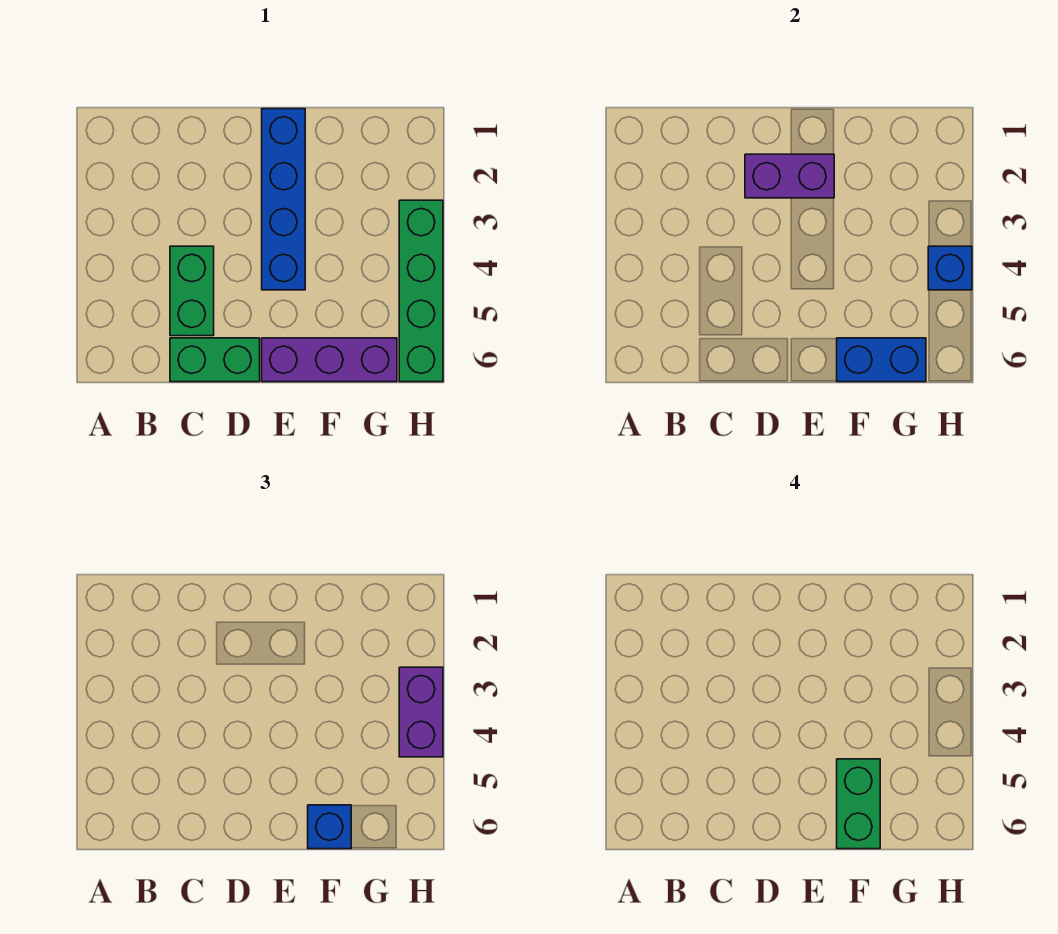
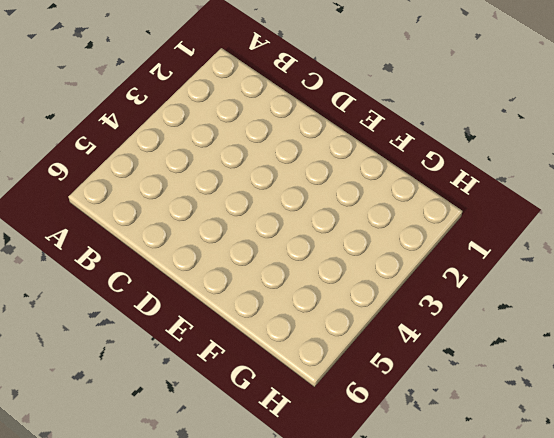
none -> green brick C4:C5 level 1
none -> green brick C6:D6 level 1

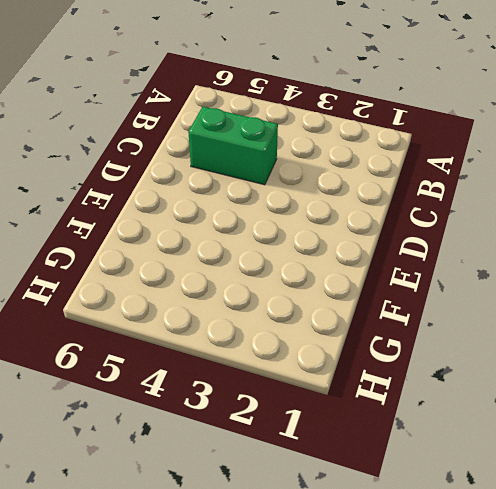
none -> green brick C6:D6 level 1
none -> blue brick E1:E4 level 1

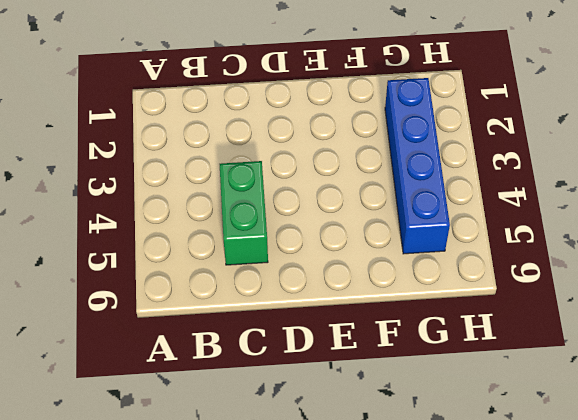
blue brick G2:G5 level 1 -> blue brick E1:E4 level 1
none -> green brick C6:D6 level 1
none -> purple brick E6:G6 level 1

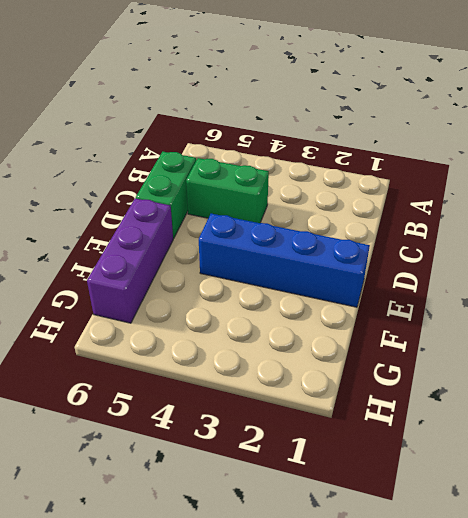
none -> green brick H3:H6 level 1
none -> purple brick D2:E2 level 2

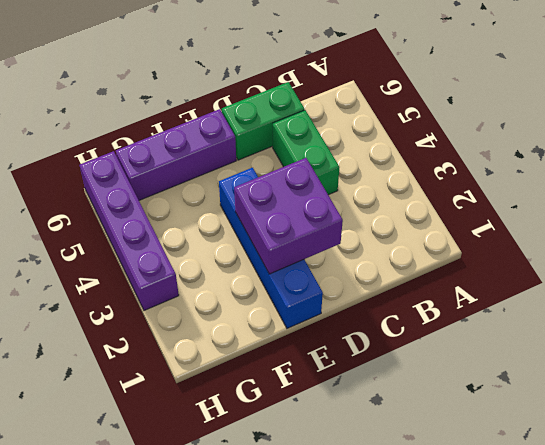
purple brick D2:E3 level 2 -> purple brick D2:E2 level 2
purple brick H3:H6 level 1 -> green brick H3:H6 level 1
none -> blue brick F6:G6 level 2
none -> blue brick H4 level 2

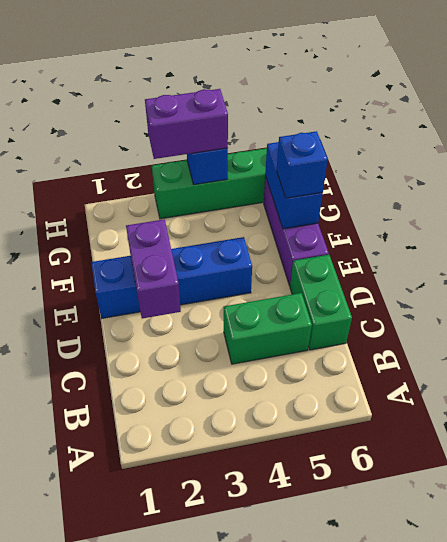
none -> green brick F5:F6 level 4

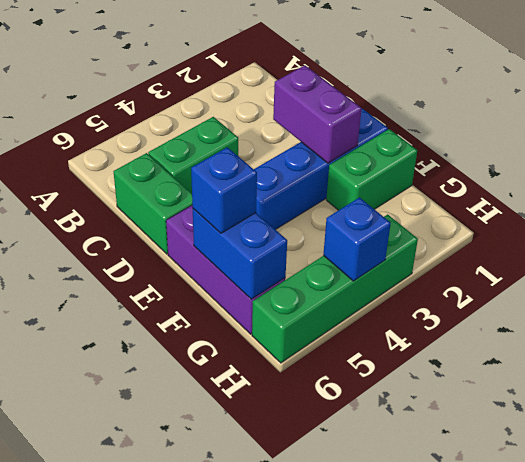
green brick F1:F2 level 1 -> green brick F5:F6 level 4
none -> purple brick H3:H4 level 3

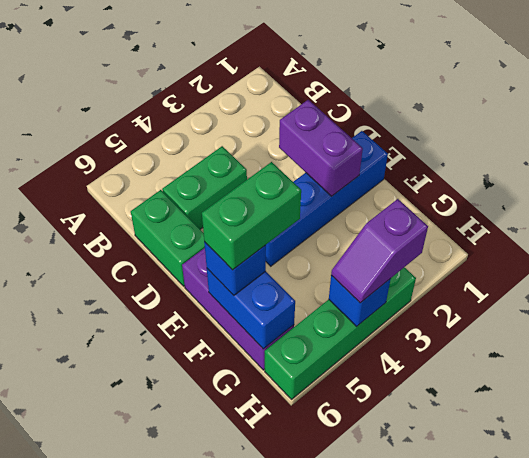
purple slope H3:H4 level 3 top 3 -> purple brick H3:H4 level 3

